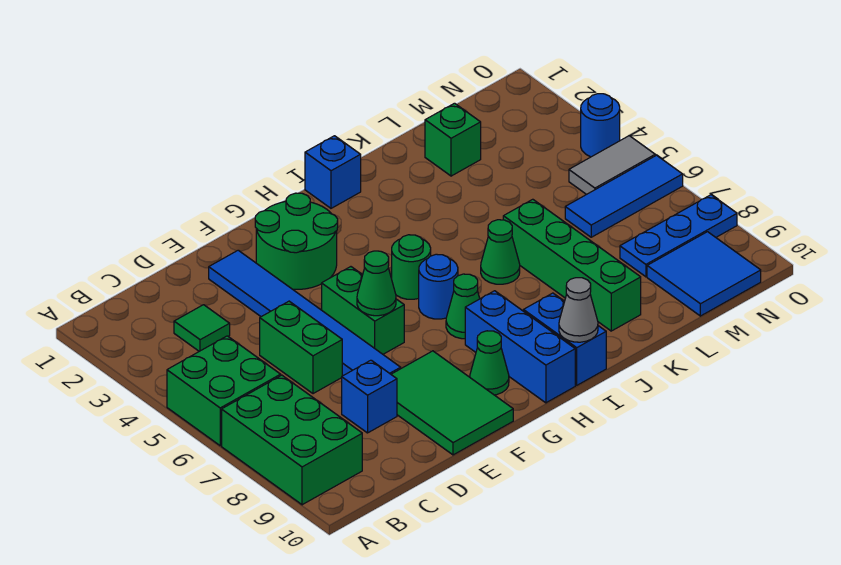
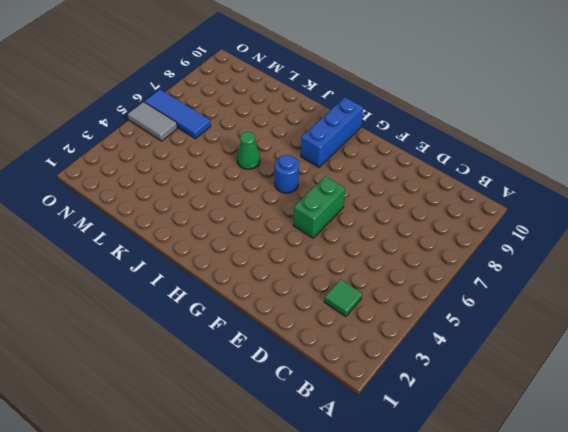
none -> green brick A5:B6 level 1
none -> green brick A7:B9 level 1
none -> green brick D5:D6 level 1

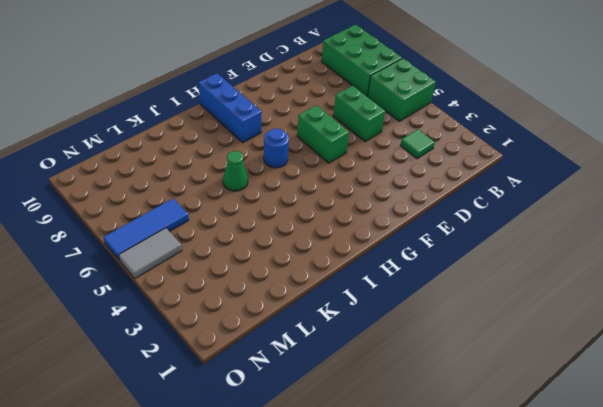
none -> blue brick D8 level 1
none -> blue tile E2:E7 level 1
none -> green tile E8:F10 level 1

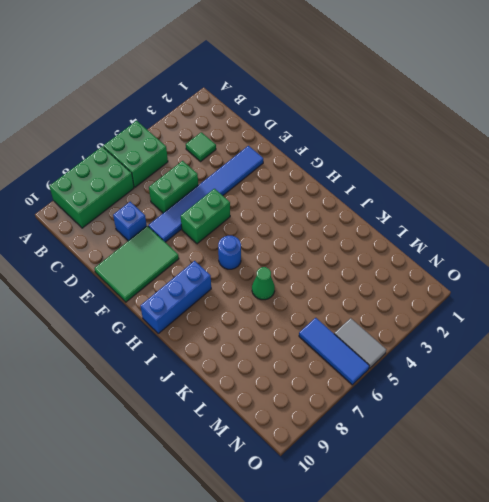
none -> green round brick F2:G3 level 1
none -> green cone G9 level 1
none -> green round brick H5 level 1

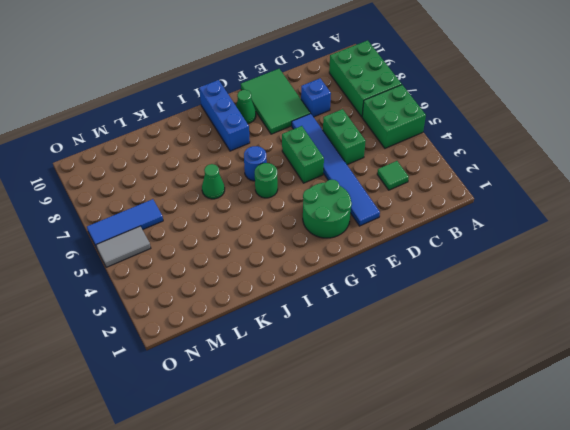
none -> green cone H7 level 1
none -> blue brick I1 level 1
none -> blue brick I9:I10 level 1

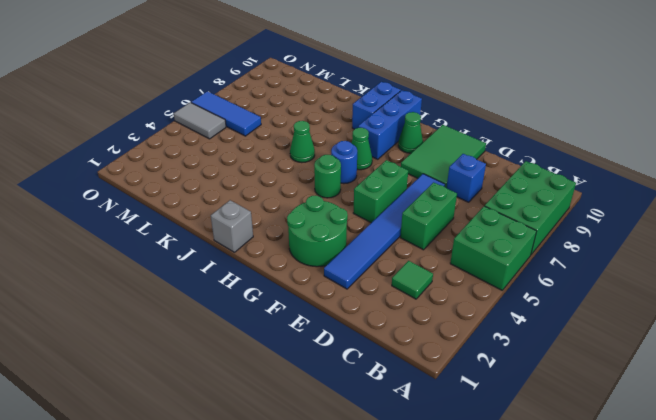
grey brick I1 level 1 -> blue brick I1 level 1
none -> green brick K6:K9 level 1
none -> green brick L2 level 1
none -> blue plate M8:O8 level 1

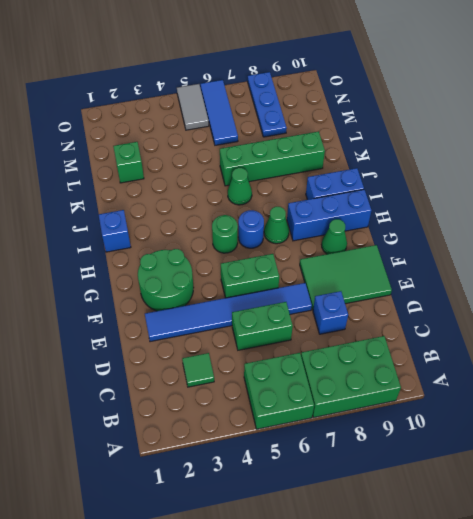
none -> blue tile M9:N10 level 1
none -> blue round brick O4 level 1
none -> green cone F6 level 2

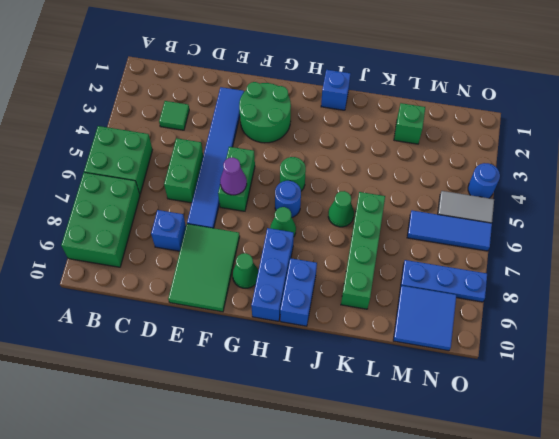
purple cone F6 level 2 -> green cone F6 level 2
none -> grey cone I10 level 2

